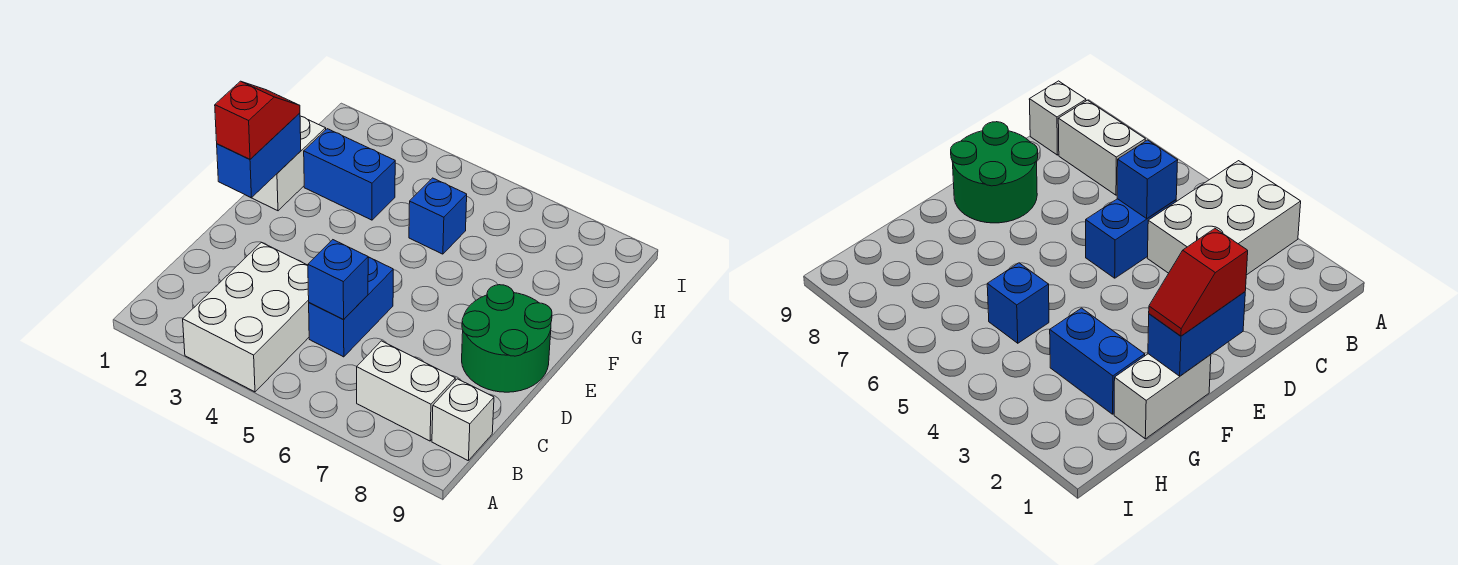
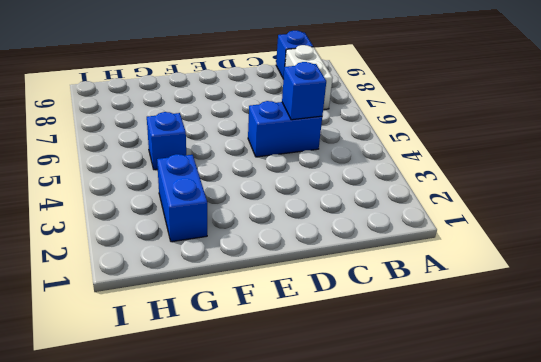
blue brick B9 level 1 -> white brick B9 level 1
none -> white brick A3:C4 level 1
none -> green round brick D8:E9 level 1

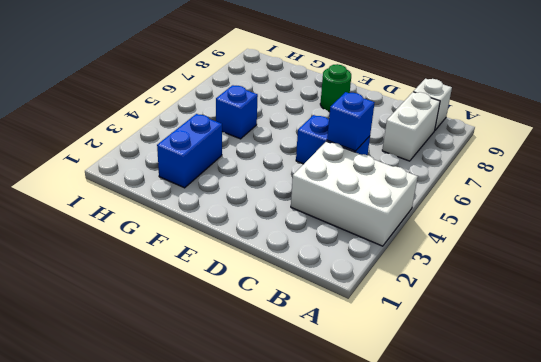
green round brick E8 level 1 -> green round brick D8:E9 level 1
none -> white brick F1:G1 level 1
none -> blue brick E1:F1 level 2

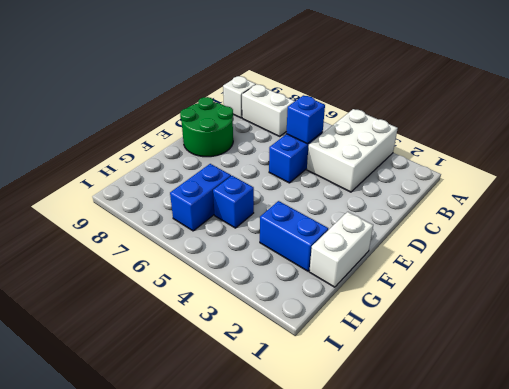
blue brick G6:H6 level 1 -> blue brick E1:F1 level 2
none -> red slope E1:F1 level 3 top E

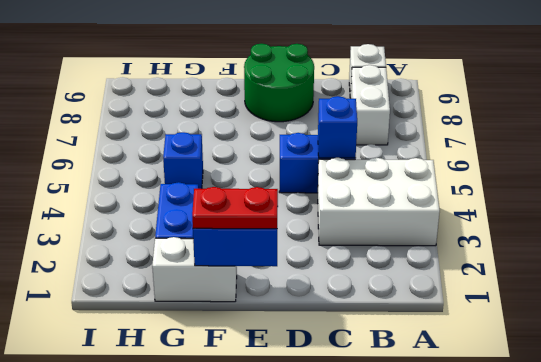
red plate E1:F1 level 3 -> red slope E1:F1 level 3 top E

